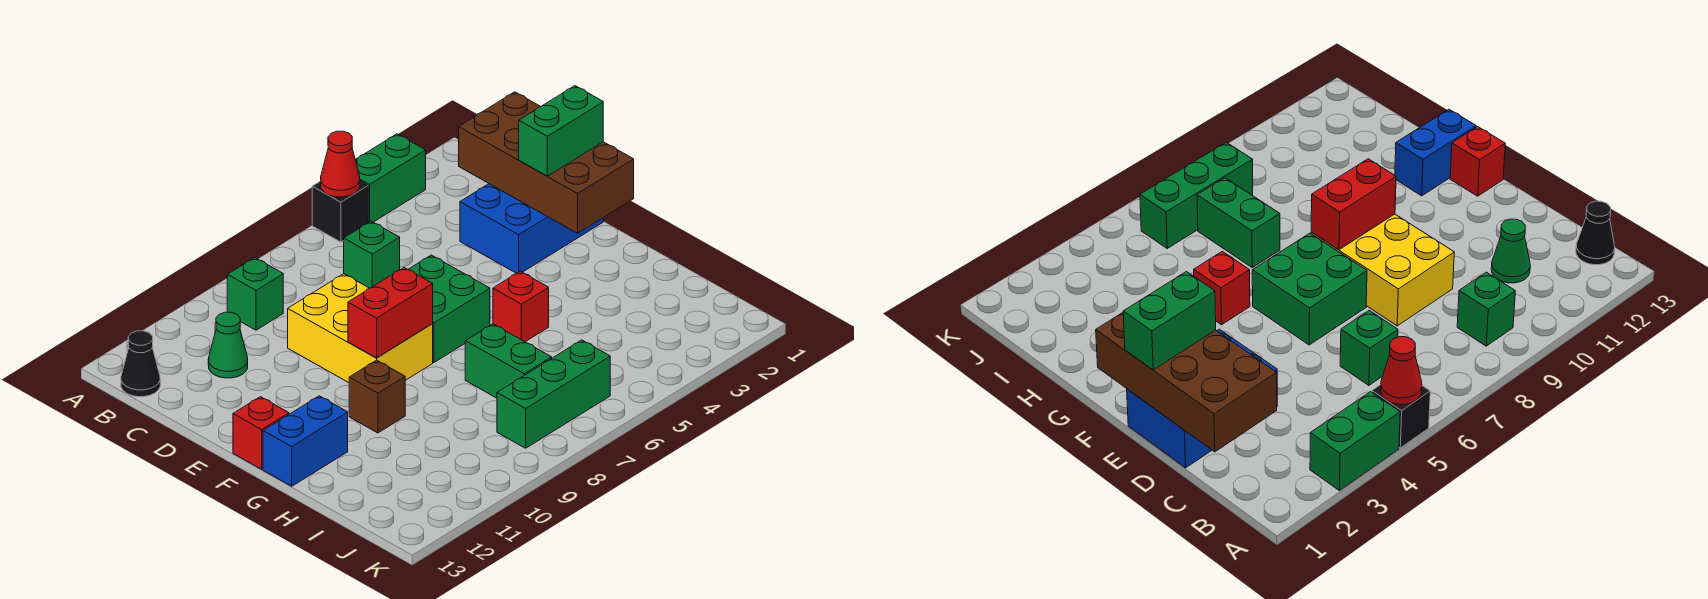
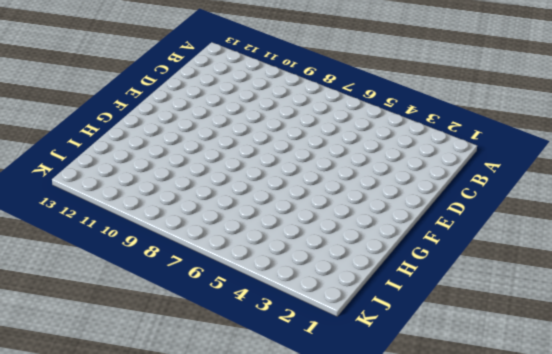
none -> green brick A3:A4 level 1
none -> black brick A5 level 1
none -> green brick B9 level 1

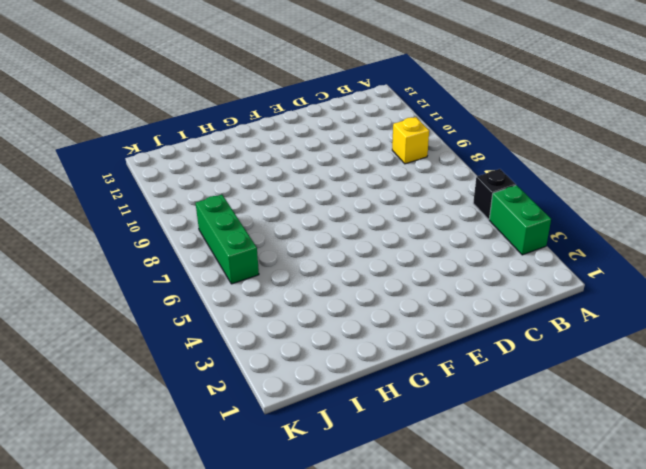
yellow brick B9 level 1 -> green brick B9 level 1
none -> black cone B13 level 1
none -> green brick C6 level 1
none -> green cone C11 level 1

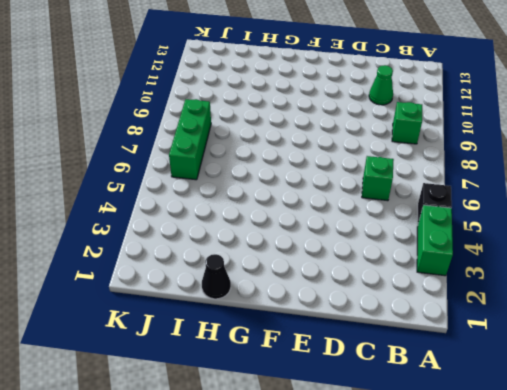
black cone H1 level 1 -> black cone B13 level 1
none -> blue brick D1:E3 level 1
none -> yellow brick D8:F9 level 1
none -> green brick E6:F7 level 1

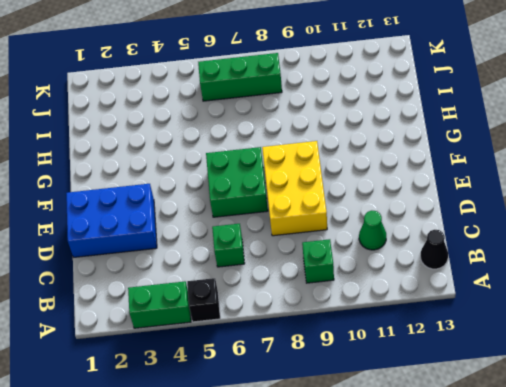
none -> red brick F13 level 1
none -> red brick G5 level 1
none -> brown brick G10 level 1

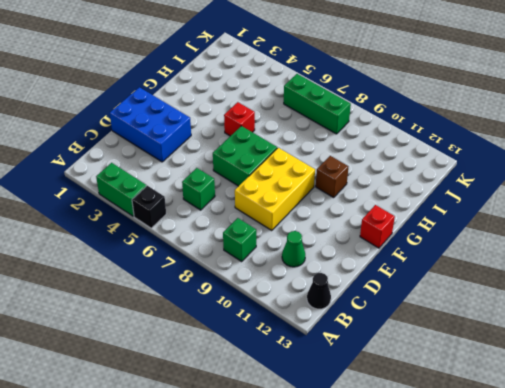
none -> blue brick G12:G13 level 1
none -> green brick H7:I7 level 1
none -> red cone A5 level 2

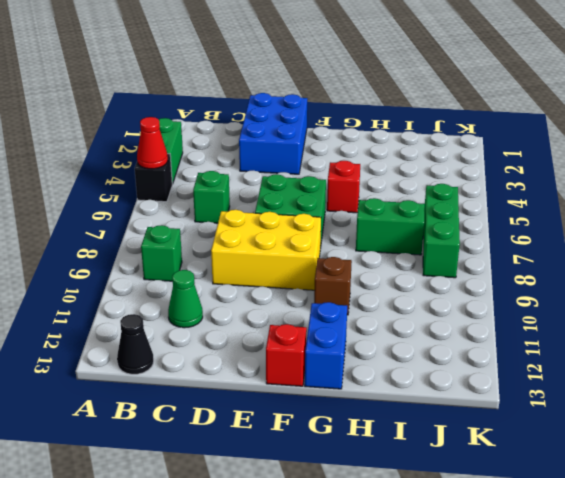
none -> brown brick C1:F2 level 2
none -> red brick F8:F9 level 2
none -> green brick E1:E2 level 3

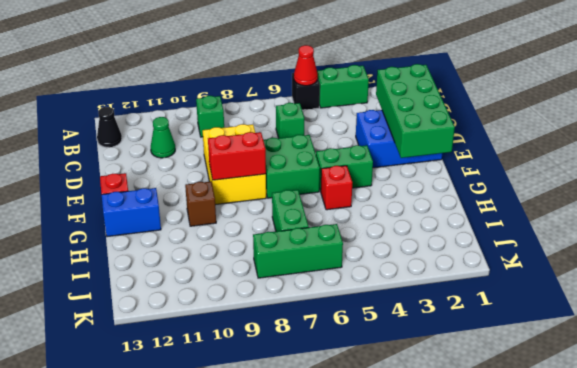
green brick C1:F2 level 2 -> brown brick C1:F2 level 2
green brick F4:F5 level 1 -> green brick E1:E2 level 3

